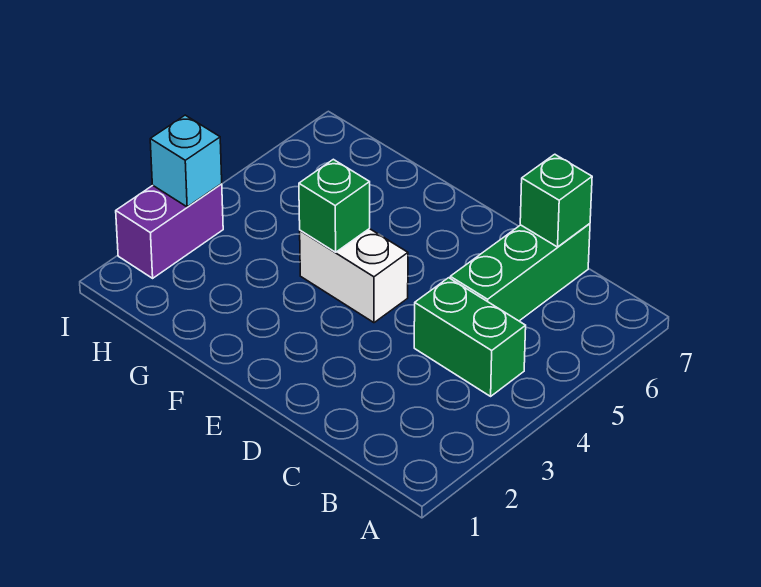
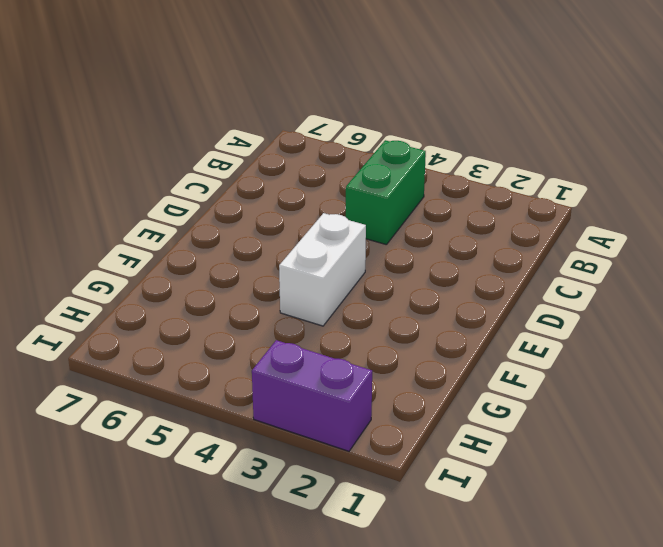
none -> green brick C5:C7 level 1
none -> green brick C7 level 2

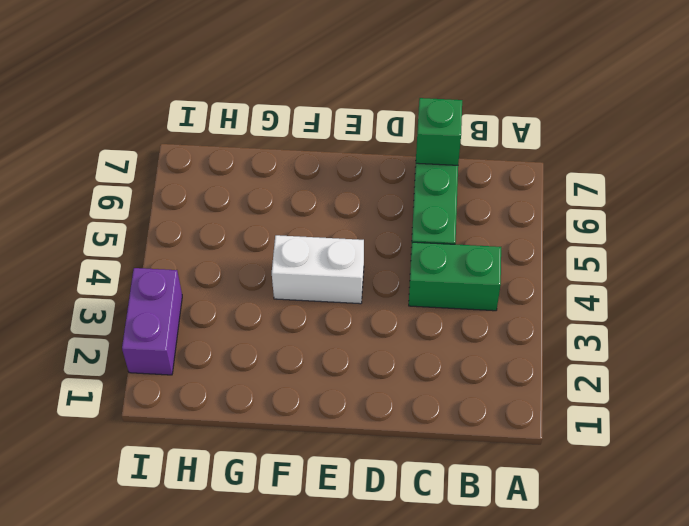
none -> green brick F4 level 2
none -> cyan brick I3 level 2

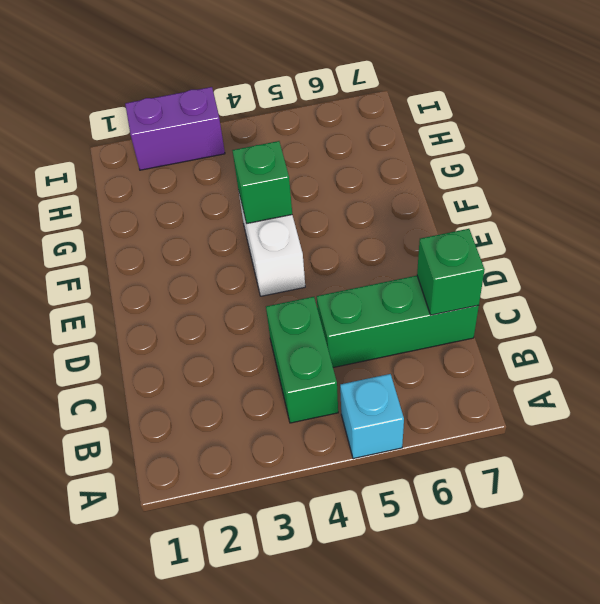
cyan brick A5 level 1 -> cyan brick I3 level 2

